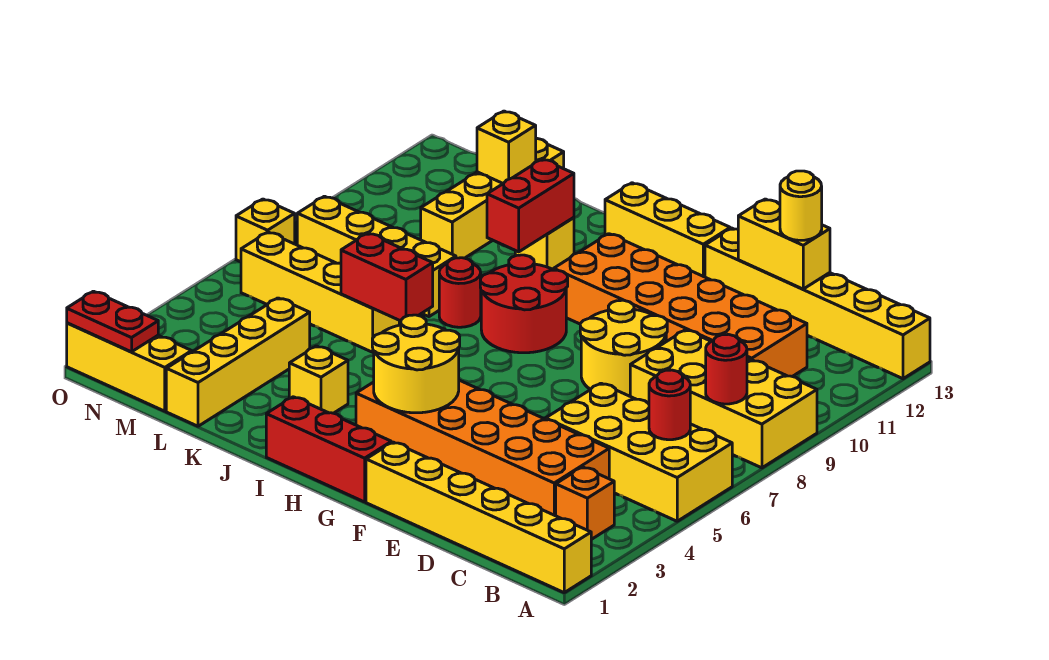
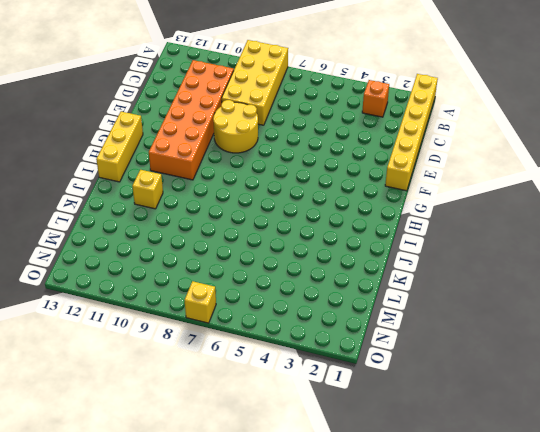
none -> yellow brick A5:D6 level 1
none -> yellow brick A13:F13 level 1
none -> orange brick C3:H4 level 1

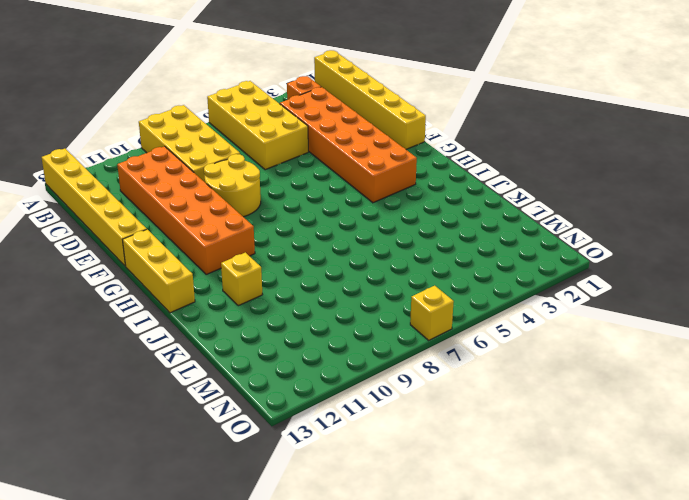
none -> red brick G1:I1 level 1
none -> red round brick H8:I9 level 1
none -> yellow brick J3 level 1

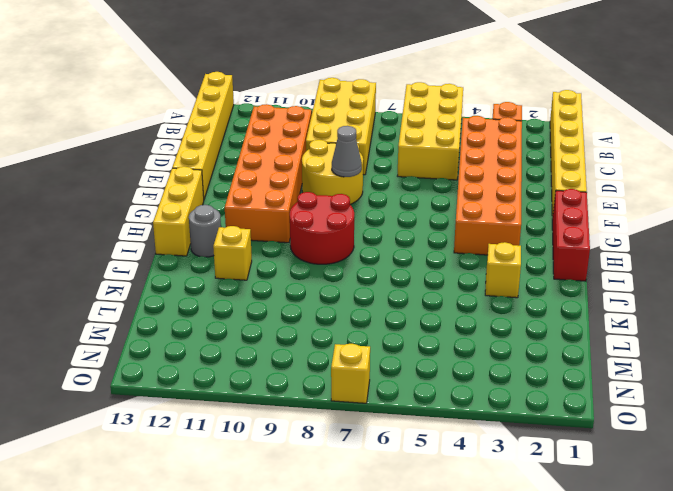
grey cone F8 level 2 -> none
grey round brick I12 level 1 -> none
none -> red round brick J8 level 1
none -> yellow brick K6:N6 level 1
none -> yellow brick K8:N8 level 1

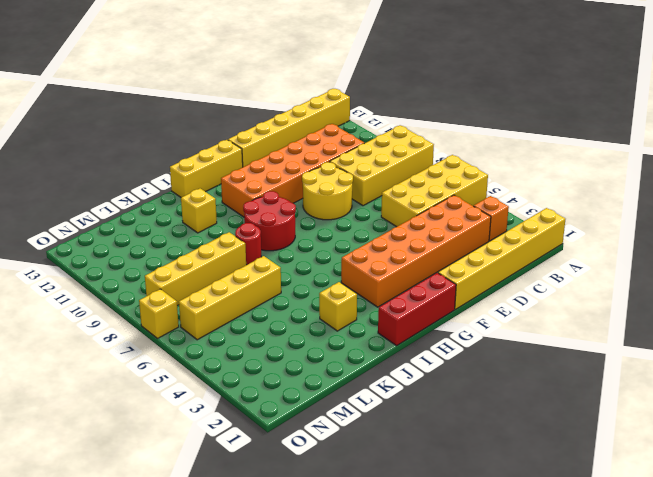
none -> yellow brick L1:L4 level 1
none -> yellow brick L10:L13 level 1
none -> yellow brick M1:O1 level 1

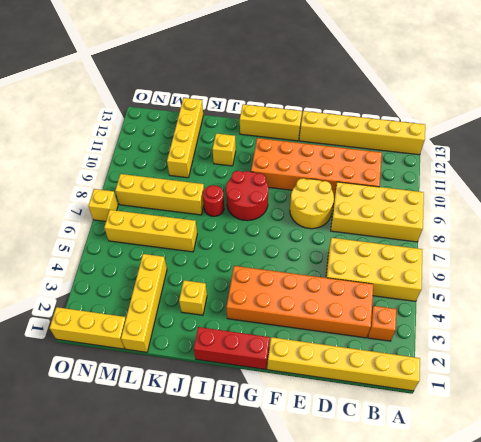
none -> red round brick B6 level 2
none -> red round brick B8 level 2
none -> yellow brick D13:E13 level 2

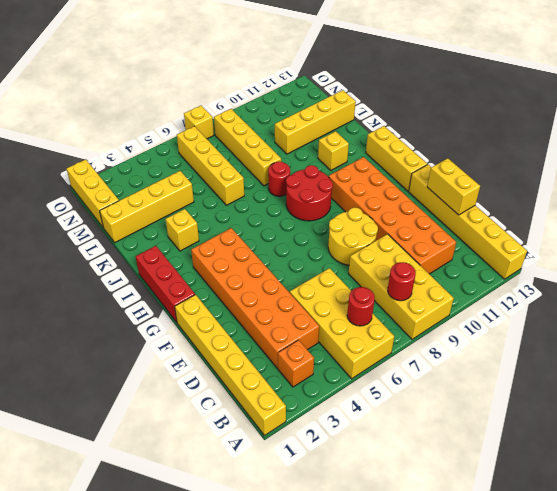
none -> yellow round brick G3:H4 level 2
none -> red brick J6:K6 level 2
none -> red brick J10:J11 level 2

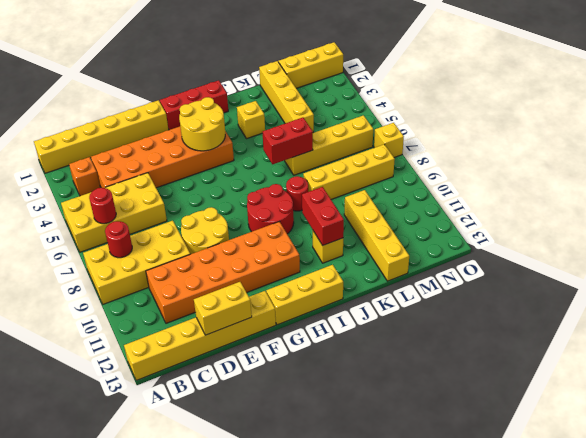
none -> yellow brick L12 level 2
none -> red plate N1:O1 level 2
none -> yellow round brick D13 level 3

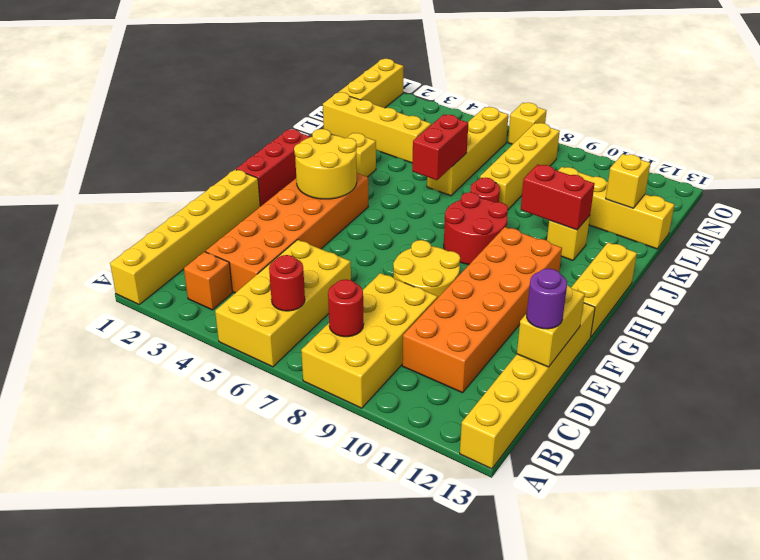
purple round brick D13 level 3 -> yellow round brick D13 level 3
none -> red plate N1:O1 level 2

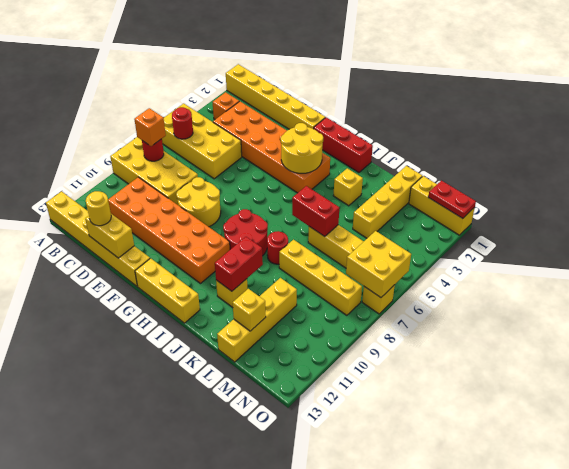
orange brick B8 level 3 -> none
yellow brick N6:O7 level 2 -> none

